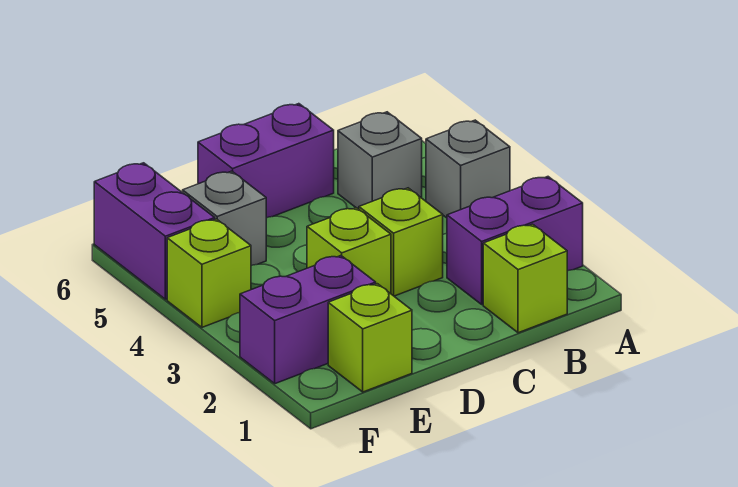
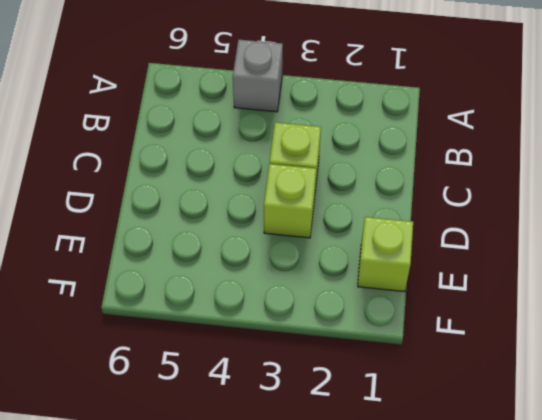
none -> purple brick A2:B2 level 1
none -> lime brick B1 level 1
none -> grey brick B5 level 1

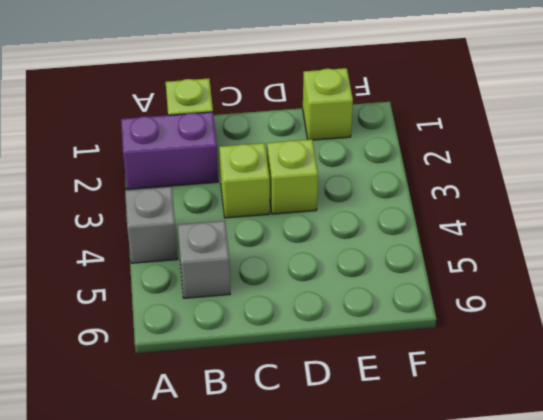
none -> purple brick C6:D6 level 1
none -> purple brick E2:F2 level 1
none -> grey brick E5 level 1

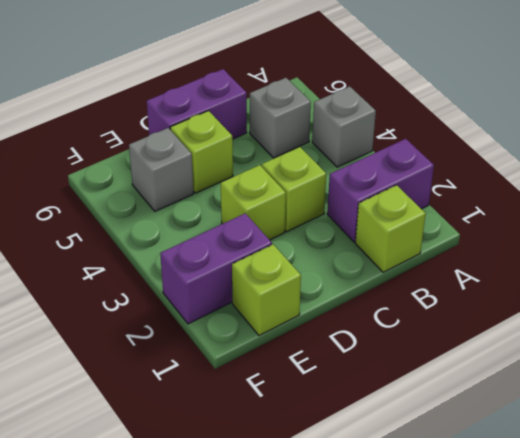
lime brick D5 level 1 -> lime brick F4 level 1
none -> purple brick F5:F6 level 1

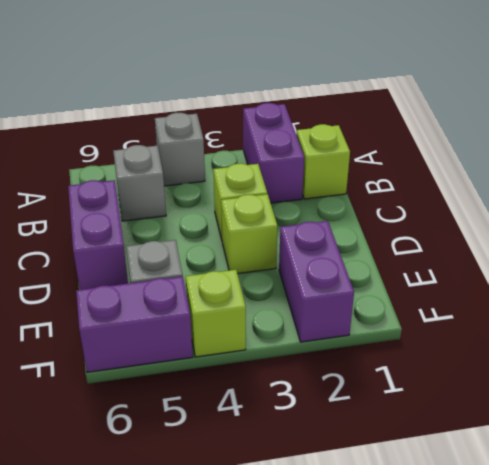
none -> lime brick E1 level 1

